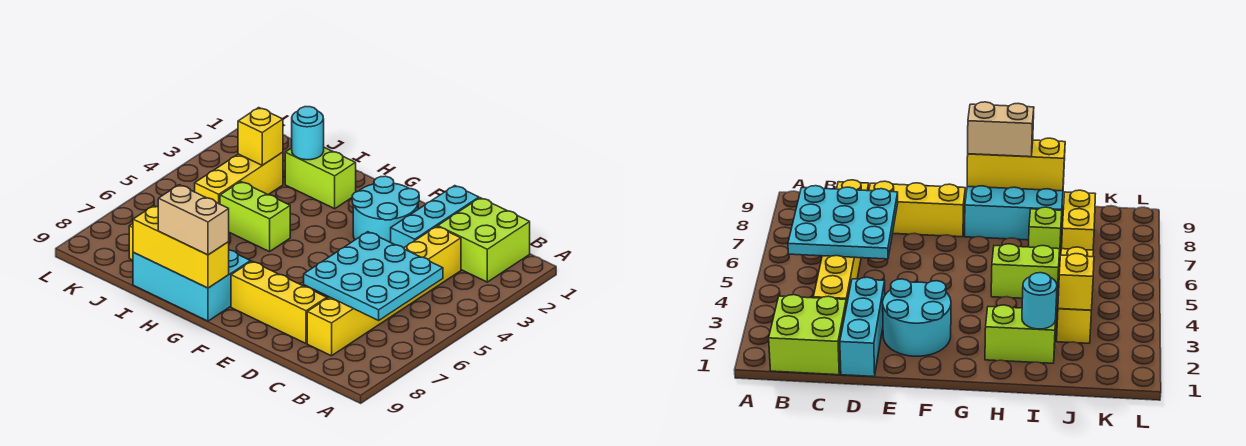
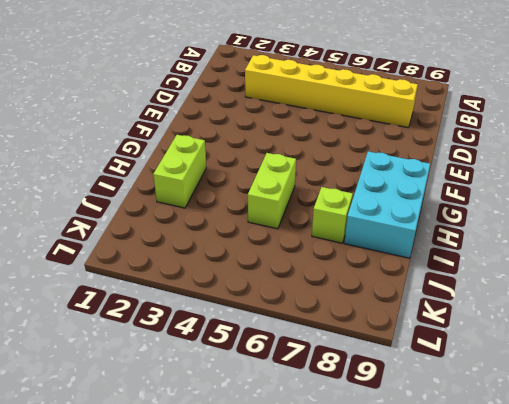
none -> lime brick B1:C2 level 1
none -> cyan brick D1:D3 level 1
none -> yellow brick D8:F8 level 1

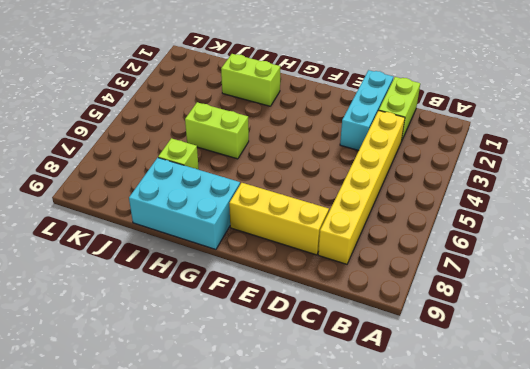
lime brick C1:C2 level 1 -> lime brick B1:C2 level 1
none -> cyan round brick E2:F3 level 1
none -> yellow brick J3:J5 level 1
none -> yellow brick J7:J8 level 1

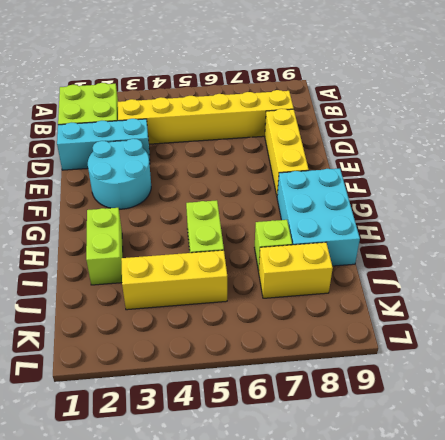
none -> cyan plate B5:D7 level 2
none -> yellow brick G9:I9 level 2
none -> cyan round brick I2 level 2

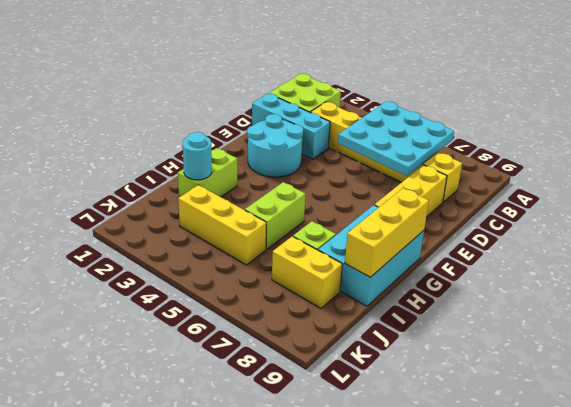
none -> yellow brick J3 level 2
none -> tan brick G9:H9 level 3

